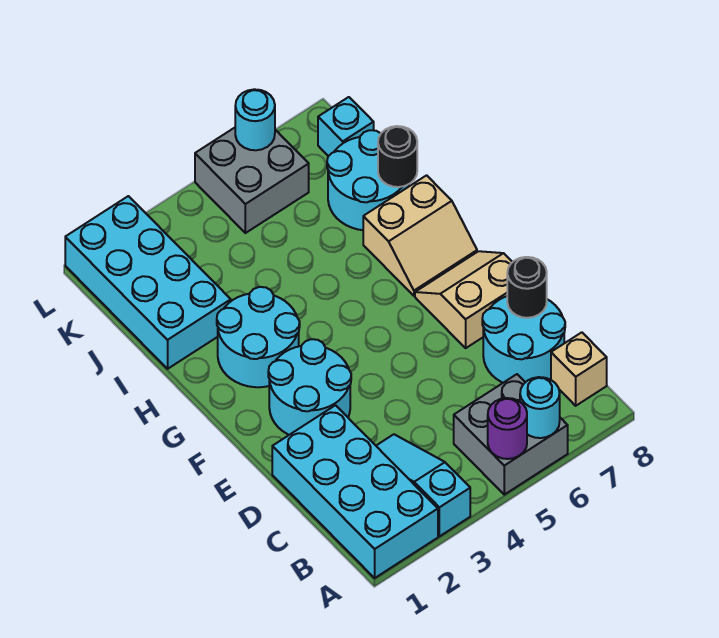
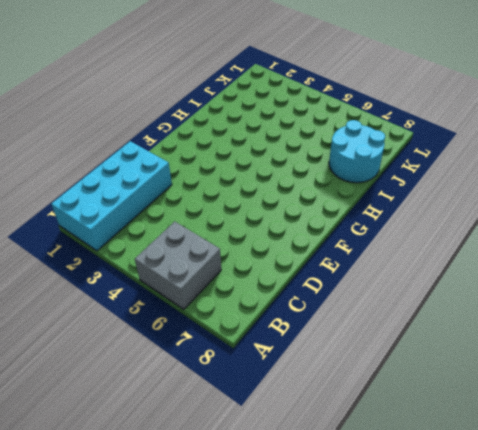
none -> cyan slope A3:C3 level 1 top A
none -> tan brick B8 level 1
none -> cyan round brick C7:D8 level 1

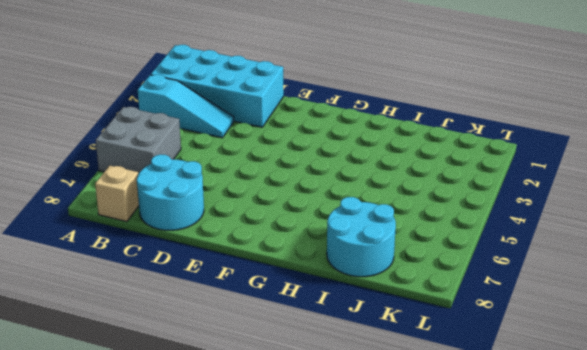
none -> cyan round brick E2:F3 level 1
none -> tan slope E7:F8 level 1 top E
none -> cyan round brick G2:H3 level 1

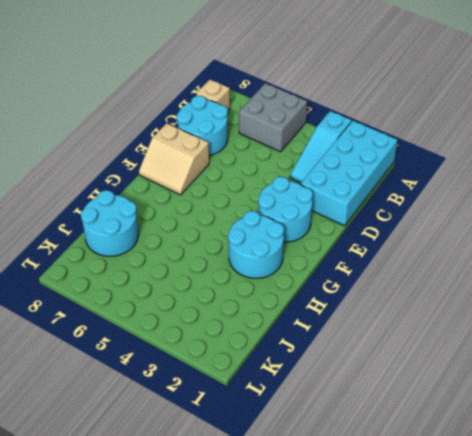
none -> tan slope G7:H8 level 1 top H
none -> cyan brick I1:L2 level 1
none -> grey brick K5:L6 level 1

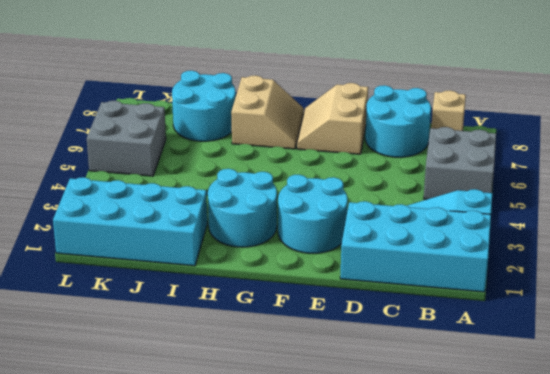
none -> cyan brick K8 level 1
none -> purple round brick A5 level 2
none -> cyan round brick A6 level 2

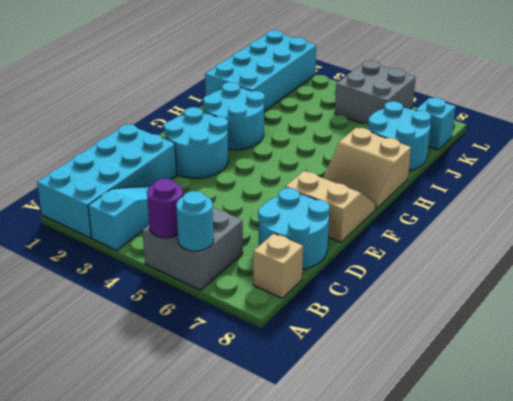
none -> black round brick D8 level 2
none -> black round brick I8 level 2
none -> cyan round brick L6 level 2

